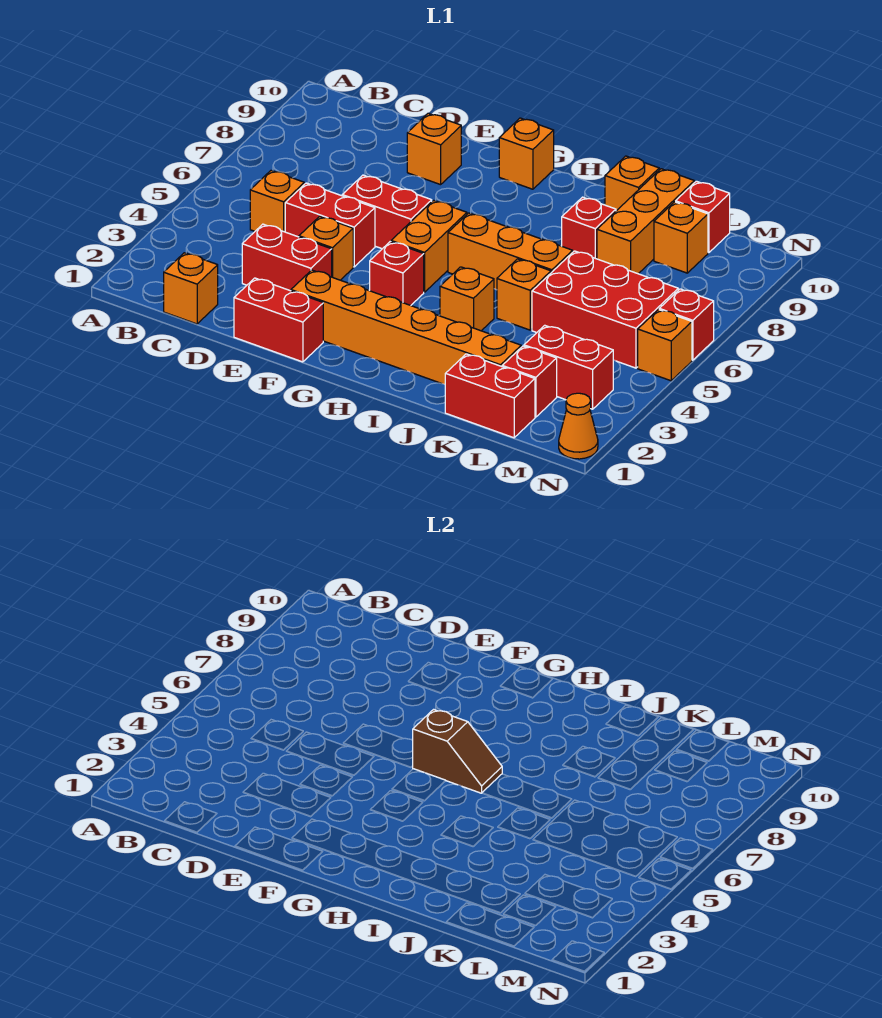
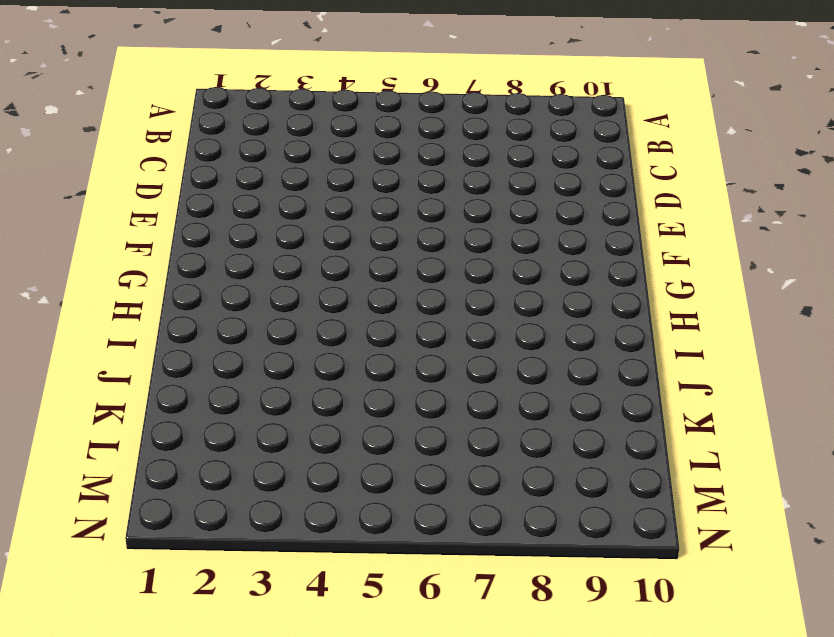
none -> orange brick C1 level 1
none -> orange brick C5 level 1
none -> red brick D3:E3 level 1

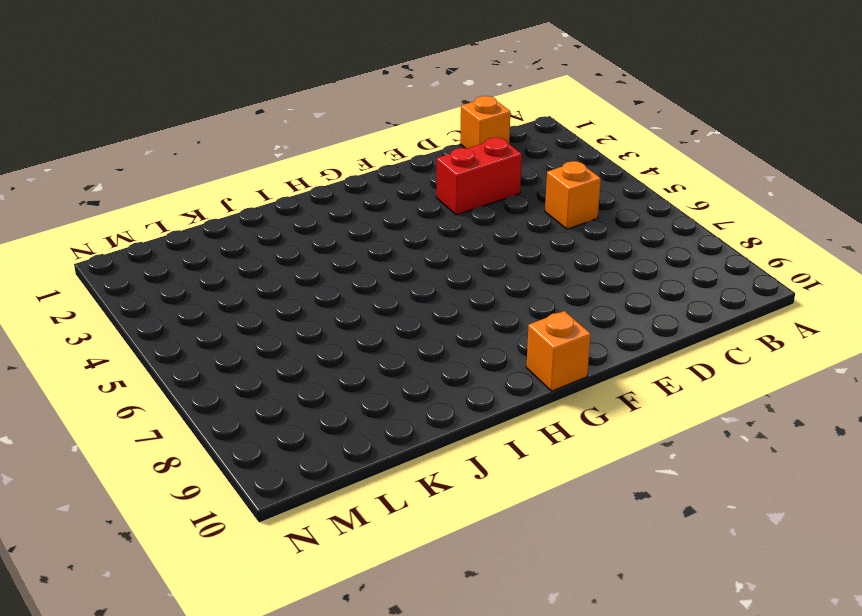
none -> red brick D5:E5 level 1
none -> red brick E1:F1 level 1
none -> orange brick E4 level 1

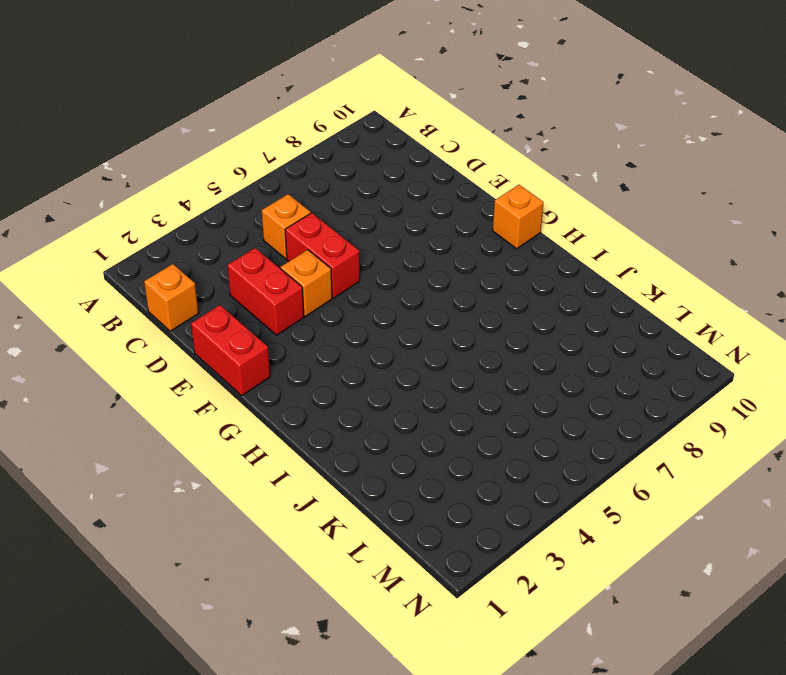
none -> red brick E6:F6 level 1
none -> orange brick E9 level 1
none -> orange brick F2:K2 level 1

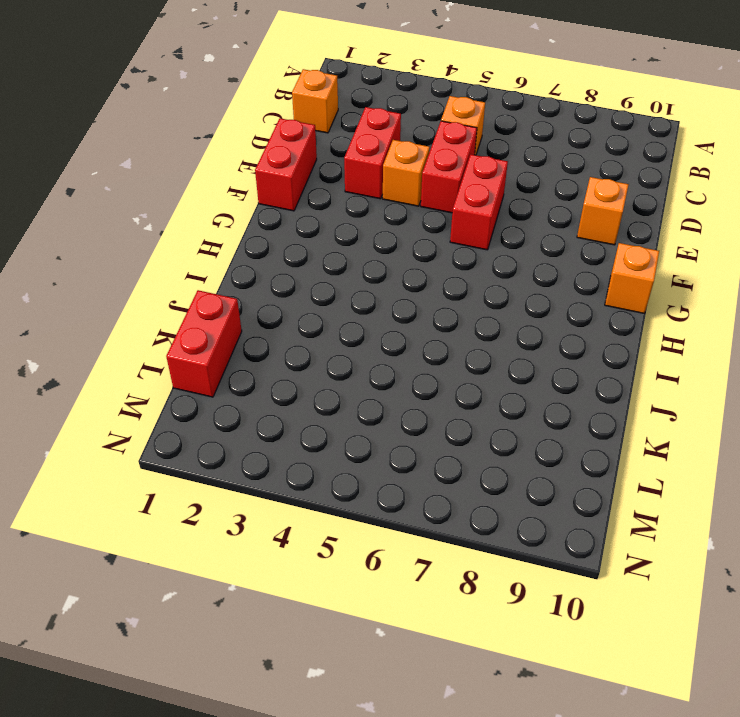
none -> orange brick F2:K2 level 1
none -> red brick G4 level 1
none -> orange brick G5:G6 level 1

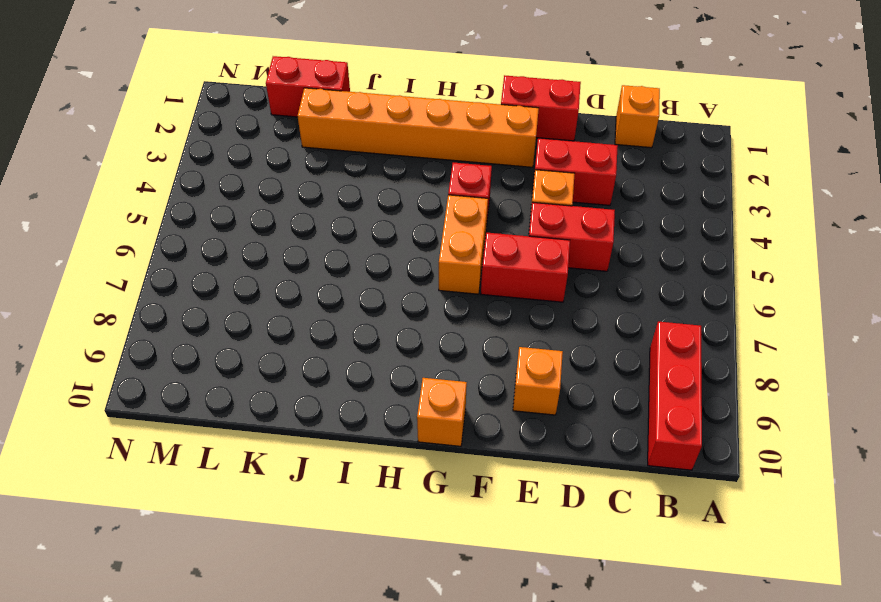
red brick B8:B10 level 1 -> none
none -> orange brick C5 level 1
none -> orange brick H6:J6 level 1
none -> orange brick I4 level 1

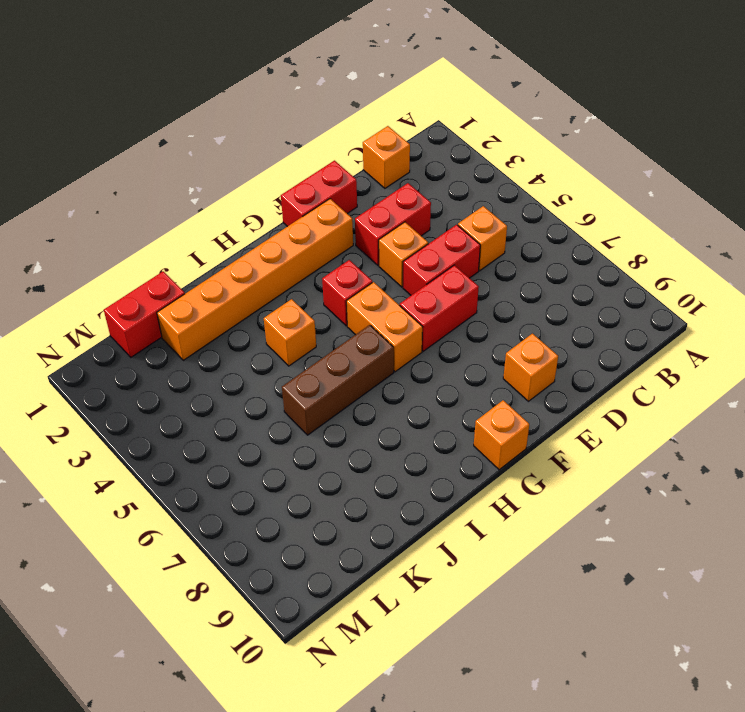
brown brick H6:J6 level 1 -> orange brick H6:J6 level 1
none -> orange brick J5 level 1
none -> red brick J8 level 1
none -> orange brick J10 level 1

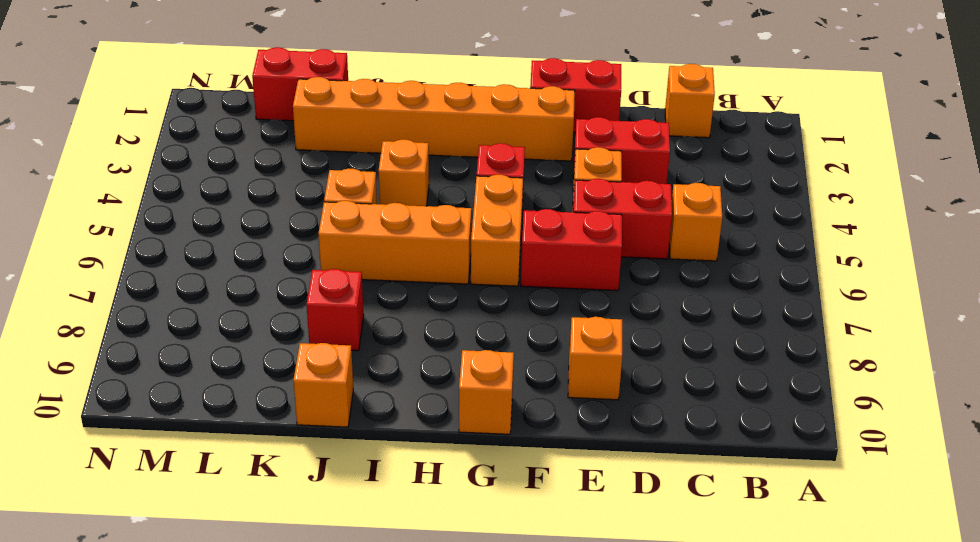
none -> red brick K5:M6 level 1
none -> orange brick K8:K10 level 1
none -> red brick L2 level 1

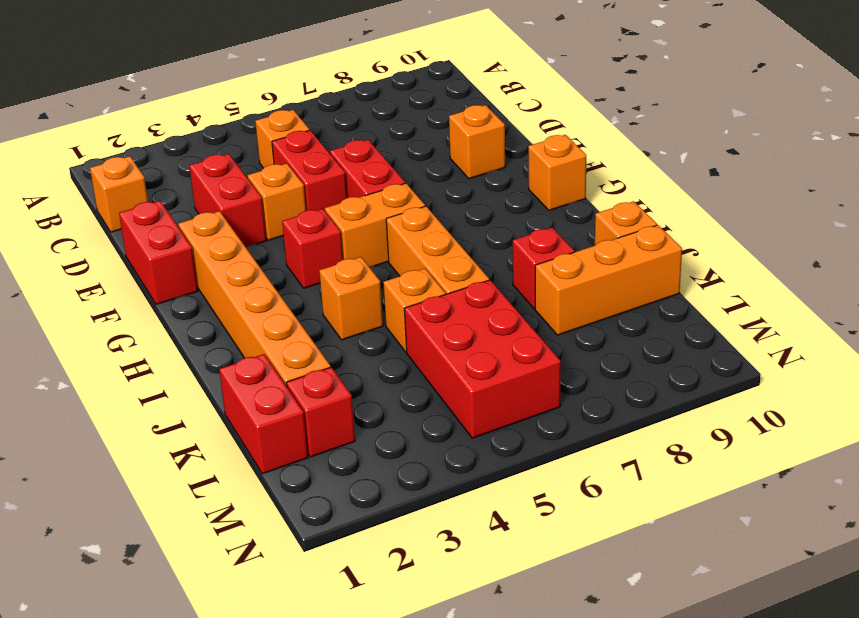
none -> red brick L3:M3 level 1
none -> orange brick L9 level 1
none -> red brick L10 level 1

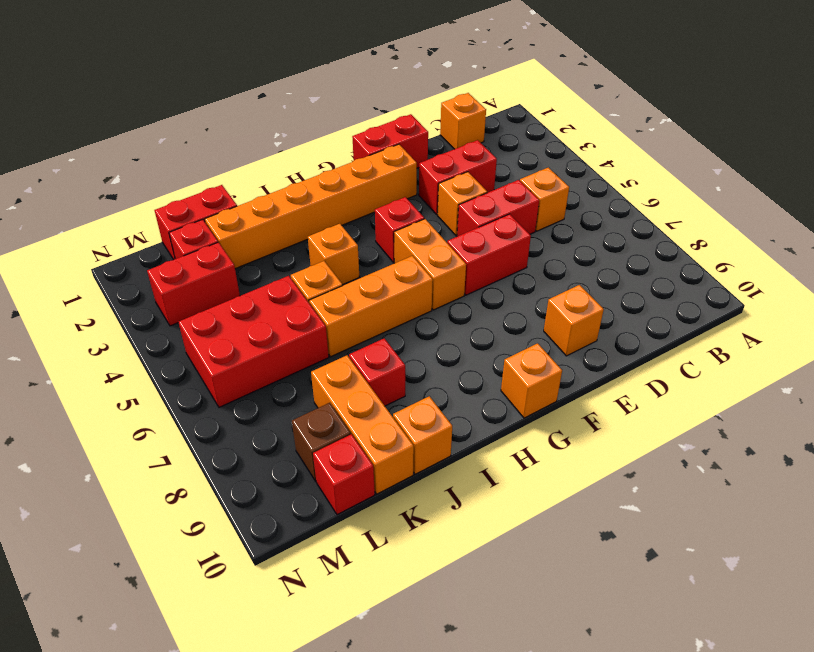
brown brick L9 level 1 -> orange brick L9 level 1
none -> orange cone N1 level 1
none -> orange brick N5 level 1
none -> red brick N6 level 1

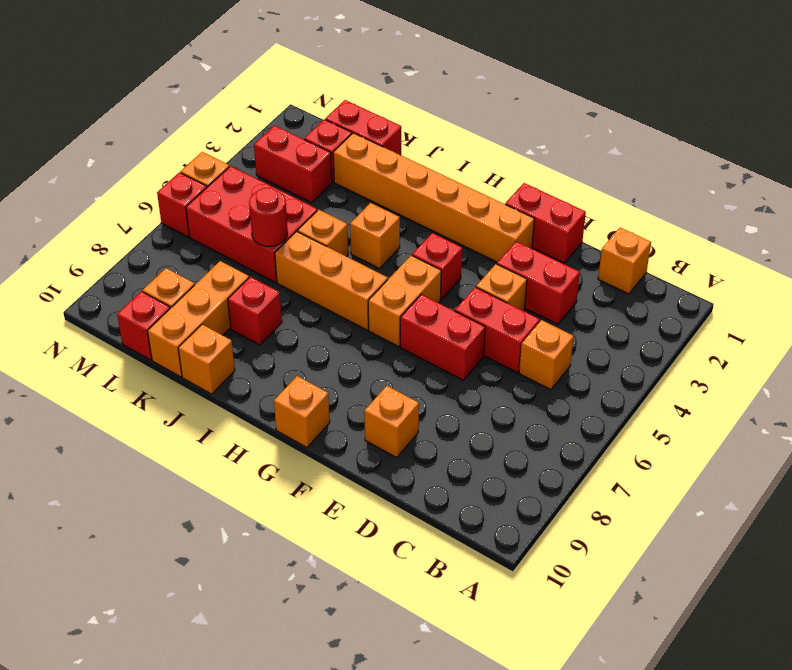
red round brick K6 level 2 -> none
none -> orange cone N1 level 1
none -> brown slope G6:H6 level 2 top G

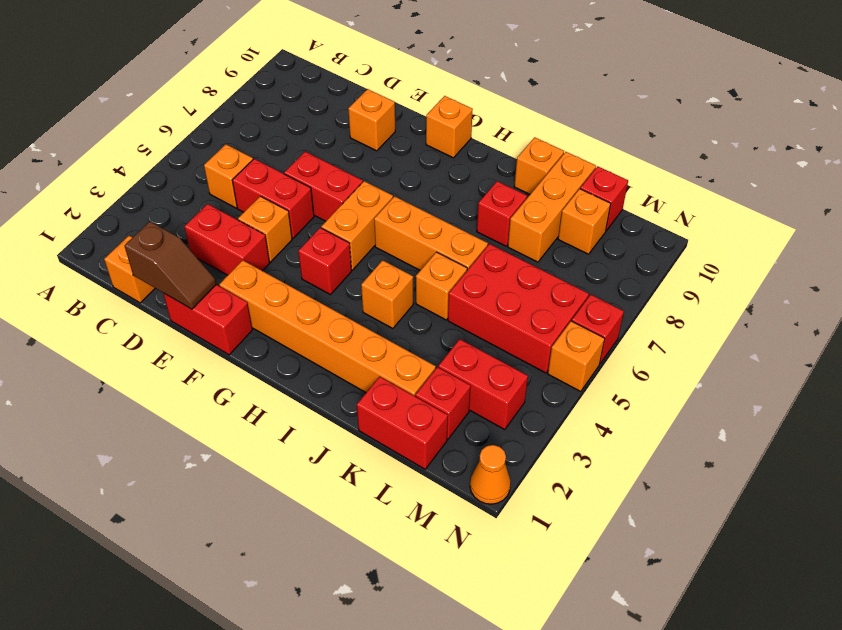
brown slope D1:E1 level 2 top D -> brown slope G6:H6 level 2 top G

